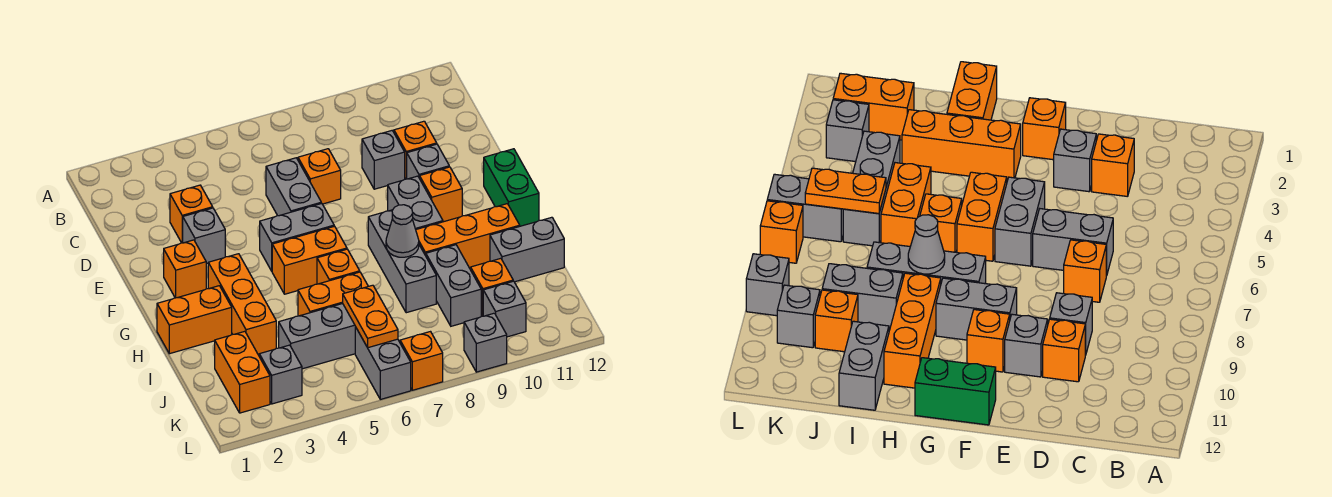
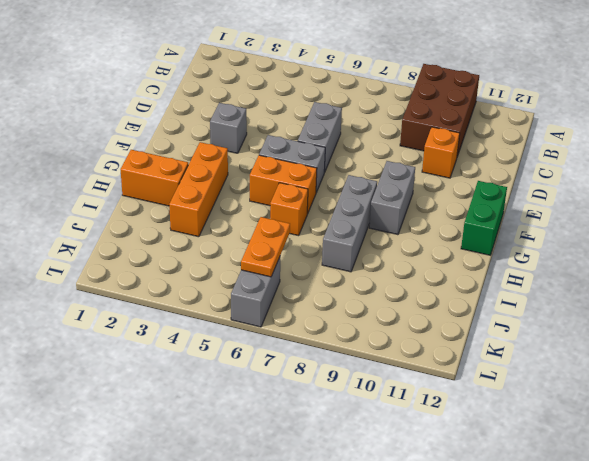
brown brick A9:C10 level 1 -> none
none -> orange brick D3 level 1
none -> orange brick D7 level 1
none -> grey brick D9 level 1
none -> grey brick E10 level 1

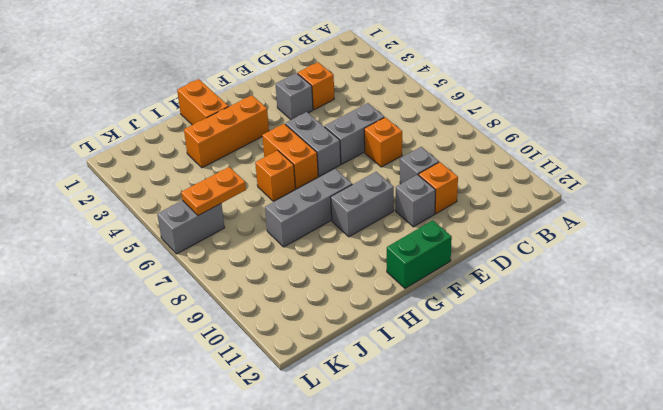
none -> orange brick F2 level 1
none -> orange brick F10 level 1
none -> orange brick H9:H11 level 1
none -> orange brick I5:I6 level 1

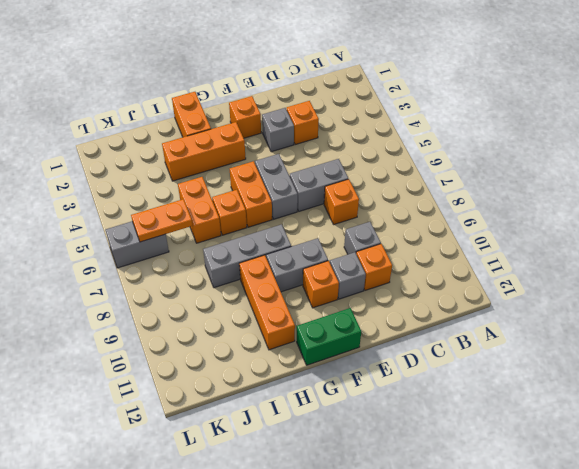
none -> grey brick I9:J9 level 1
none -> grey brick I11:I12 level 1
none -> orange brick J2:K2 level 1
none -> grey brick J4:J6 level 1

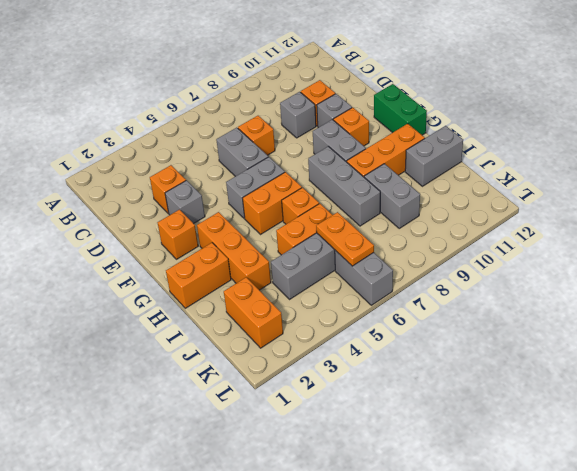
none -> orange brick J10 level 1
none -> grey brick K3 level 1
none -> grey brick K10 level 1
none -> orange brick L7 level 1

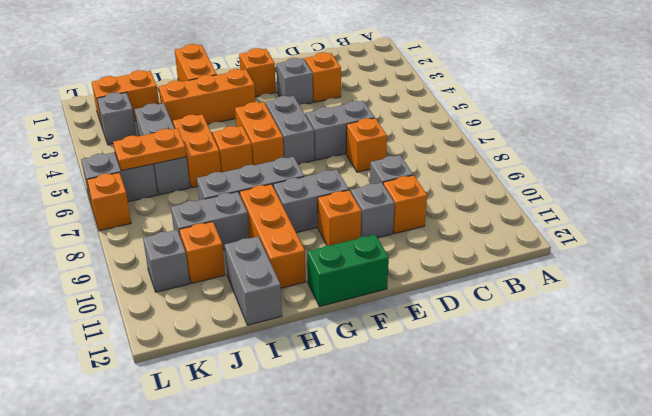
none -> grey brick L9 level 1
none -> grey cone H8 level 2

